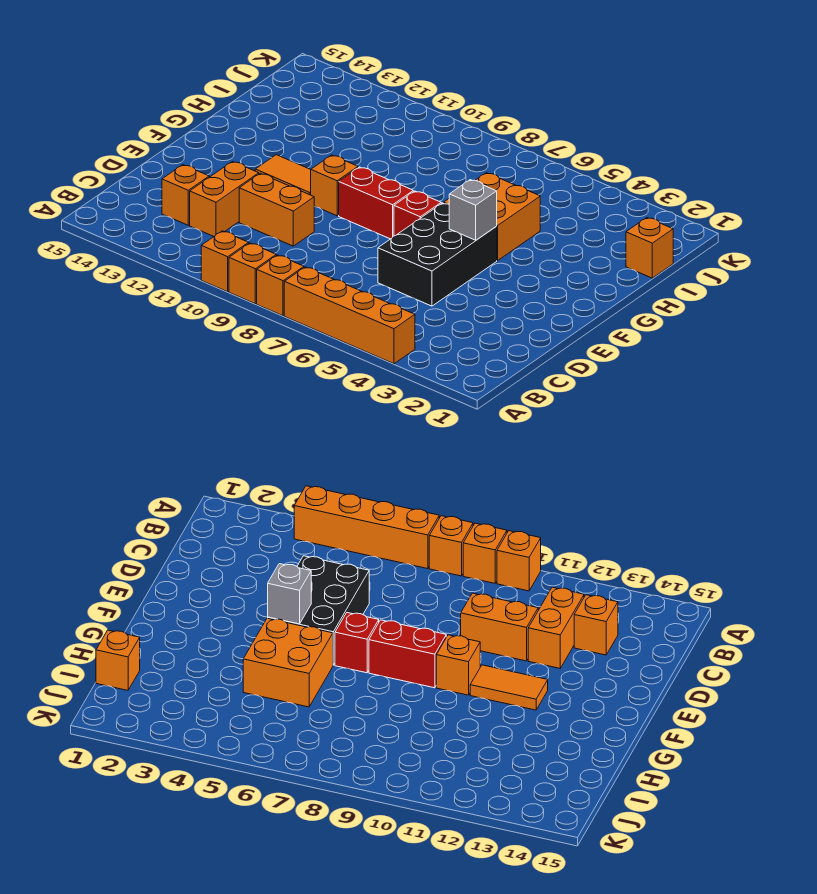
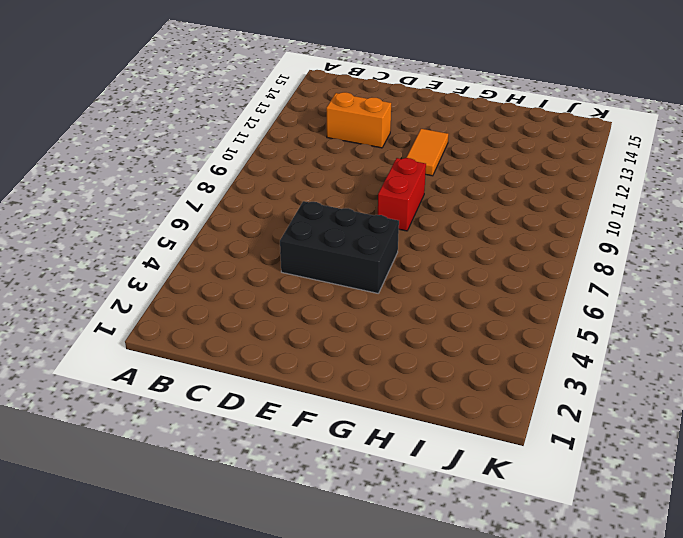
none -> orange brick A4:A7 level 1
none -> orange brick A8 level 1
none -> orange brick A9 level 1

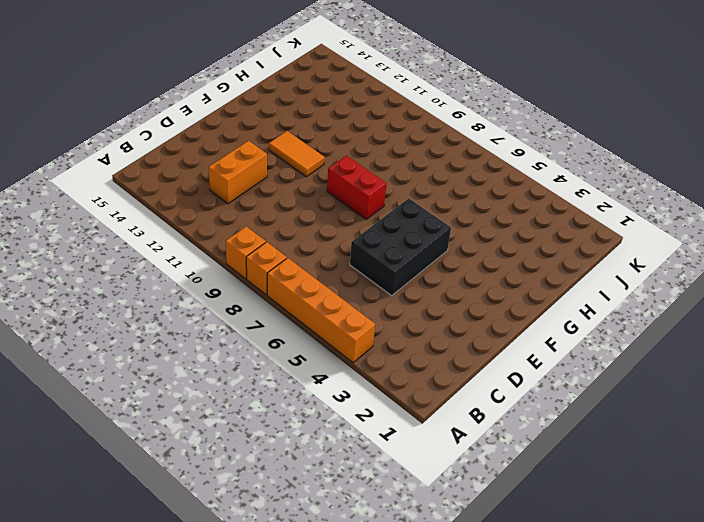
none -> orange brick A10 level 1
none -> orange brick C13 level 1
none -> orange brick D10:D11 level 1

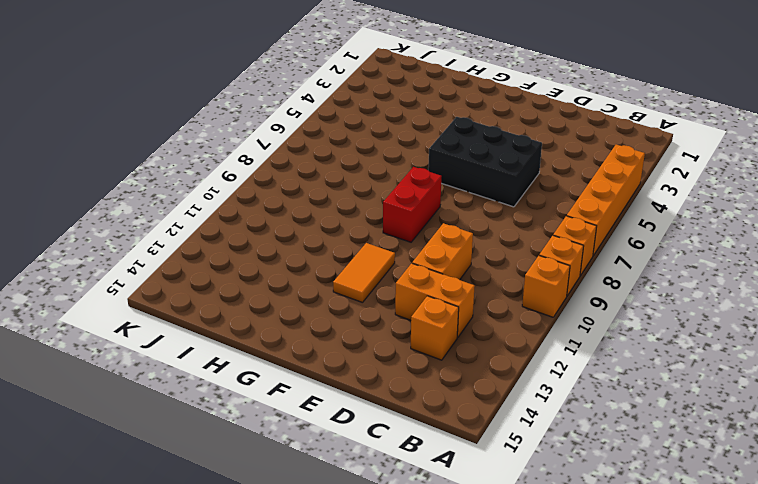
none -> red brick F7 level 1
none -> orange brick F10 level 1
none -> orange brick G5:H6 level 1

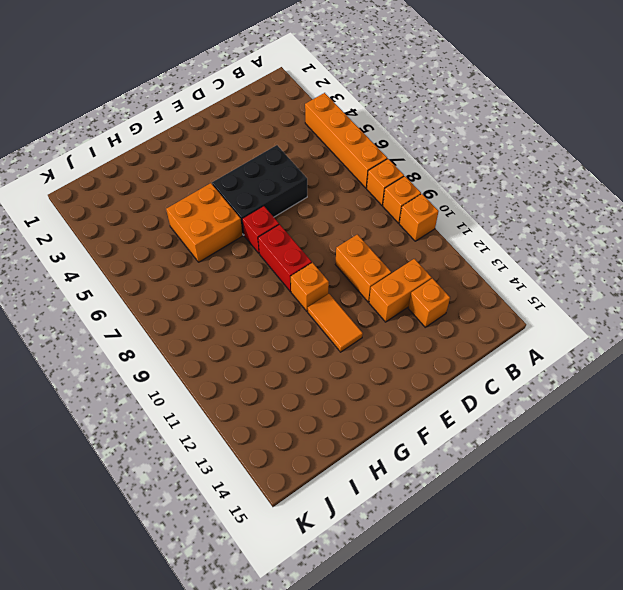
none -> orange brick I1 level 1
none -> grey brick F5 level 2

